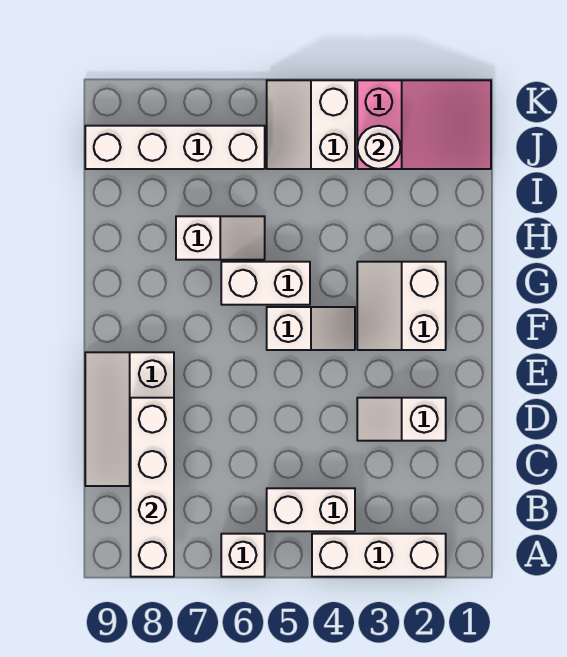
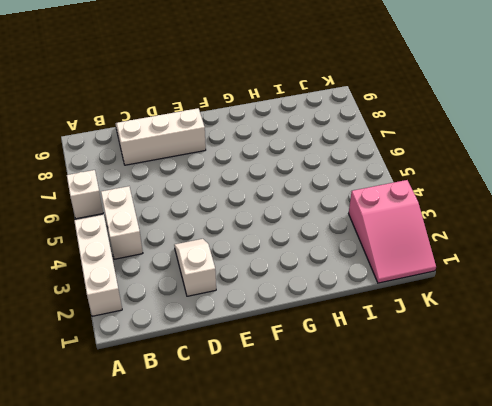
none -> white slope F2:G3 level 1 top 2
none -> white slope F4:F5 level 1 top 5
none -> white brick G5:G6 level 1

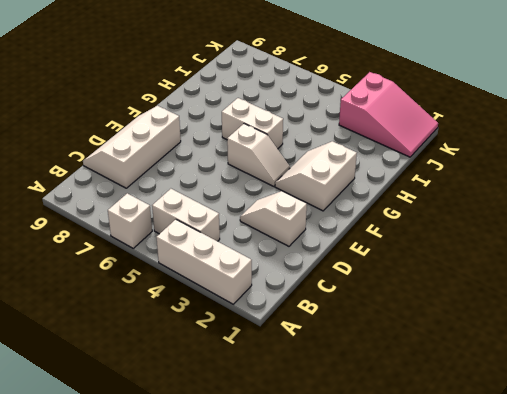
none -> white slope H6:H7 level 1 top 7
none -> white slope J4:K5 level 1 top 4
none -> white brick J6:J9 level 1

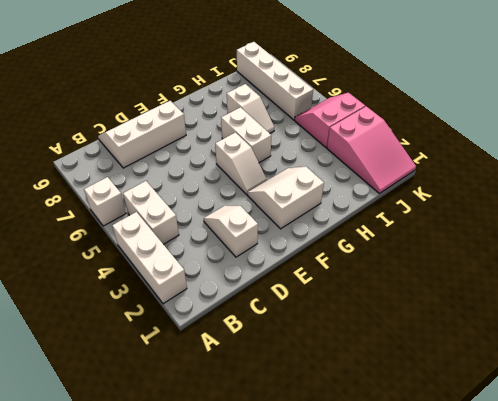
pink slope J4:K5 level 1 top 4 -> white slope J4:K5 level 1 top 4
none -> white brick A8:D8 level 2
none -> white round brick J3 level 2

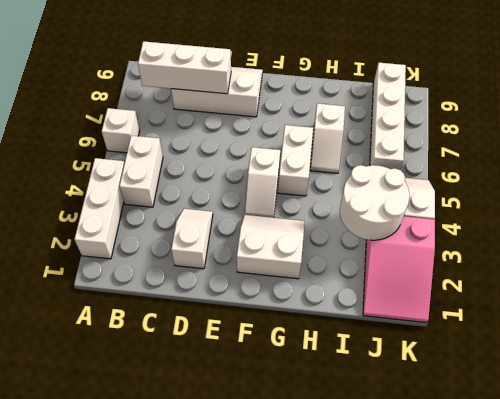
white brick B8:D8 level 2 -> white brick A8:D8 level 2
white round brick I3:J4 level 2 -> white round brick J3 level 2

